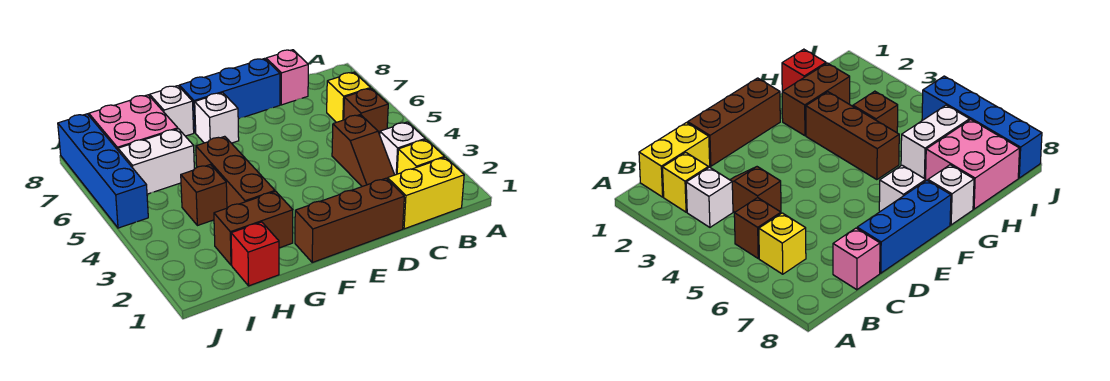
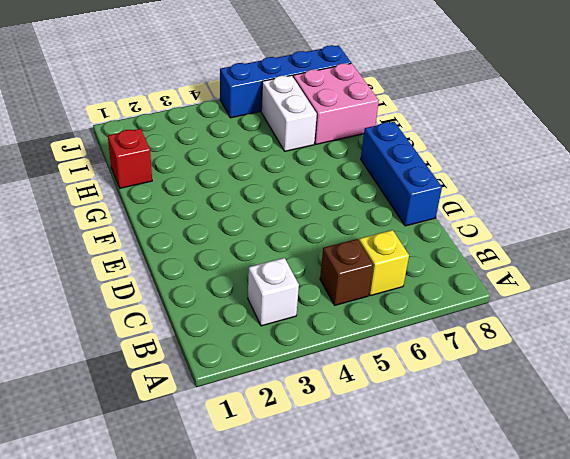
none -> yellow brick B1:C1 level 1
none -> yellow brick B2 level 1
none -> brown slope C3:C4 level 1 top 4

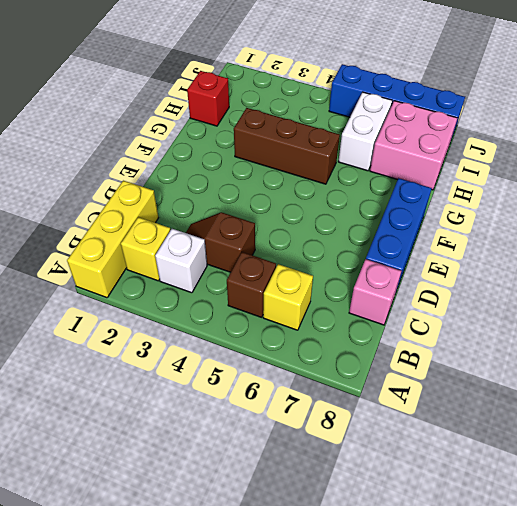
yellow brick A1:C1 level 1 -> yellow brick B1:C1 level 1
none -> brown brick D1:F1 level 1
none -> white brick F7 level 1
none -> brown brick G2:H2 level 1

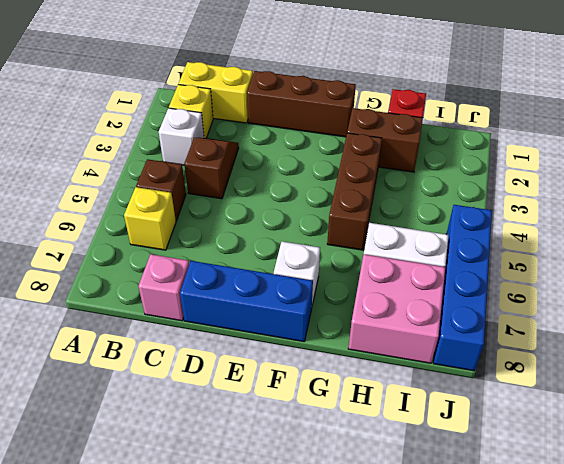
none -> white brick G8 level 1
none -> brown brick H4 level 1

